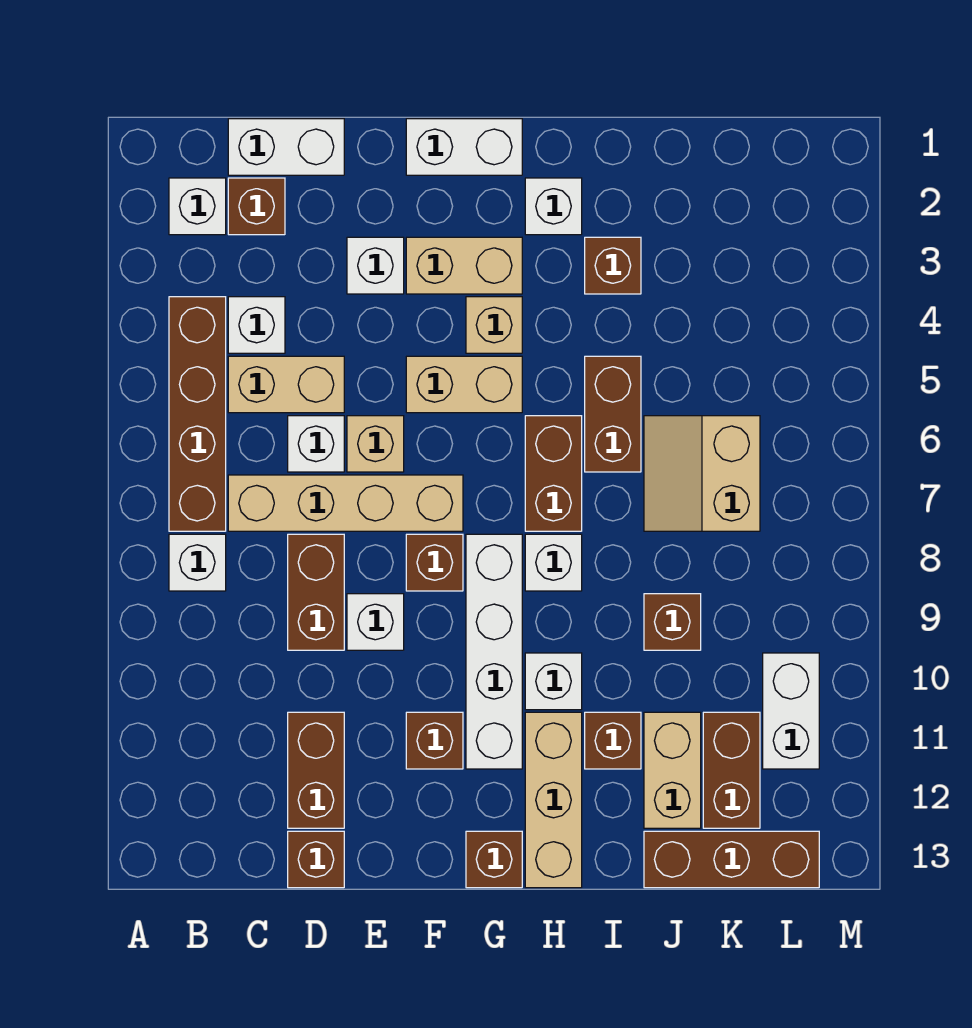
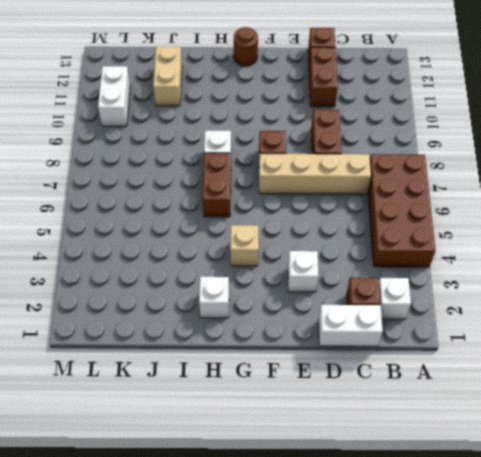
brown brick A4:B7 level 1 -> brown brick B4:B7 level 1
brown round brick G13 level 1 -> brown brick G13 level 1
none -> white brick B8 level 1
none -> white brick C4 level 1
none -> tan brick C5:D5 level 1
none -> white brick D6 level 1

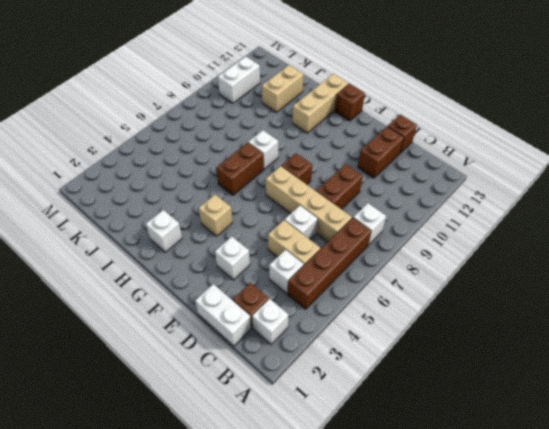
none -> tan brick E6 level 1
none -> white brick E9 level 1
none -> white brick F1:G1 level 1
none -> tan brick F3:G3 level 1

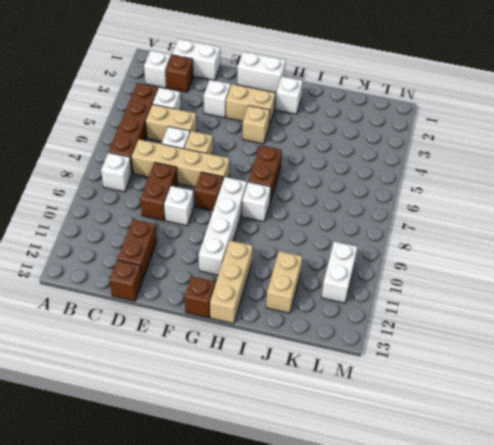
none -> tan brick F5:G5 level 1
none -> brown brick F11 level 1
none -> white brick H10 level 1
none -> brown brick I3 level 1

